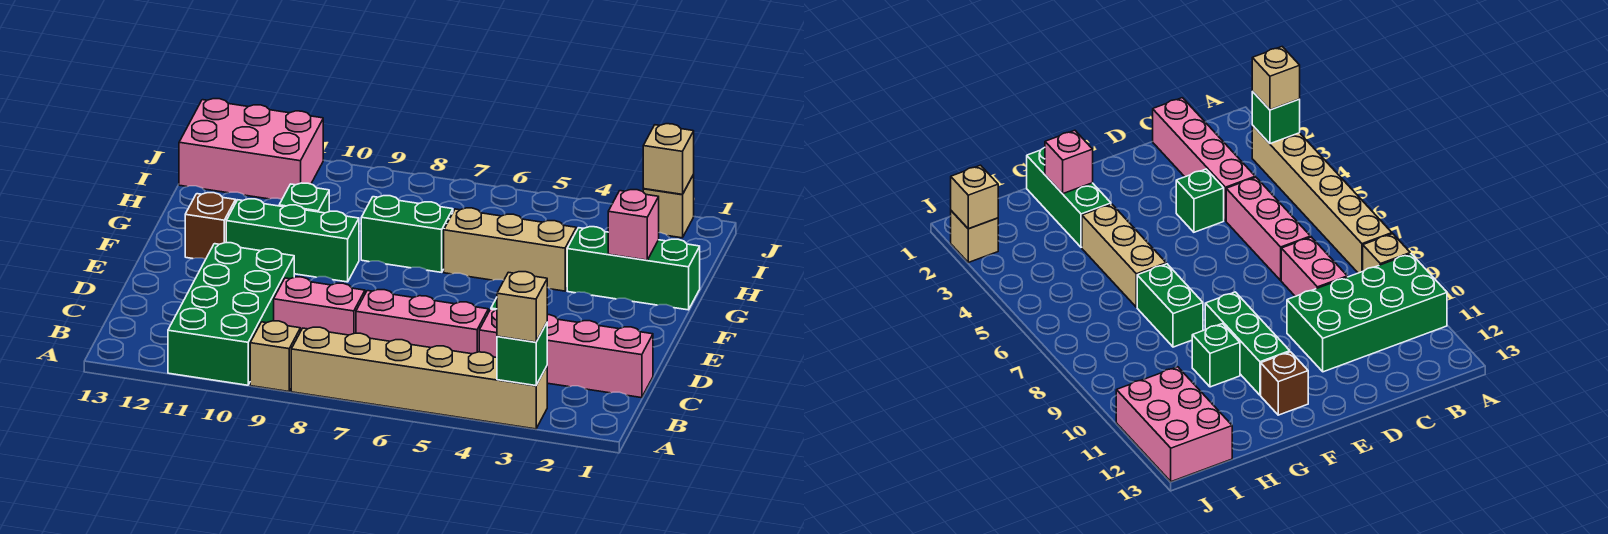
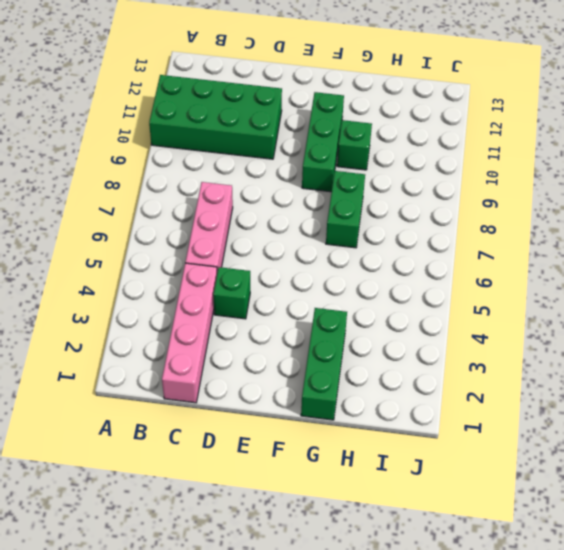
none -> tan brick A3:A8 level 1
none -> tan brick A9 level 1
none -> pink brick C8:C9 level 1

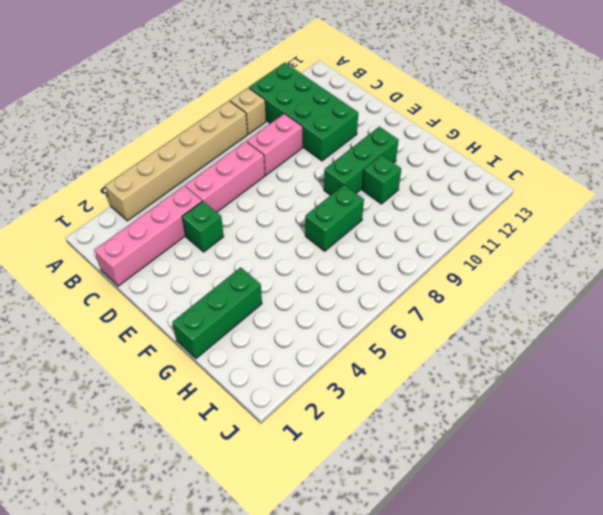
none -> brown brick F12 level 1
none -> tan brick G4:G6 level 1
none -> pink brick I11:J13 level 1

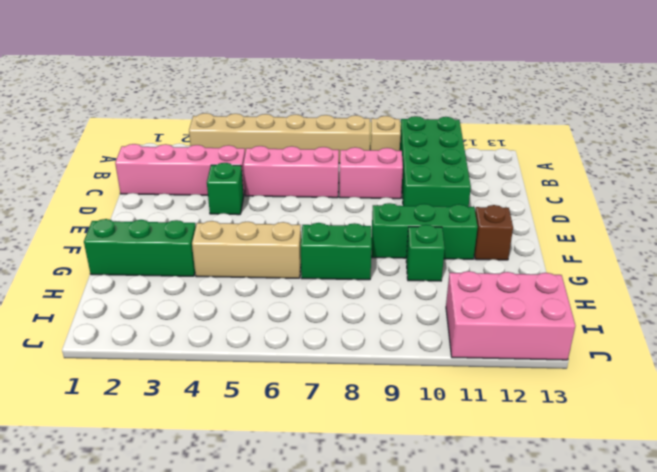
none -> tan brick J2 level 1
none -> green brick A3 level 2
none -> pink brick G2 level 2

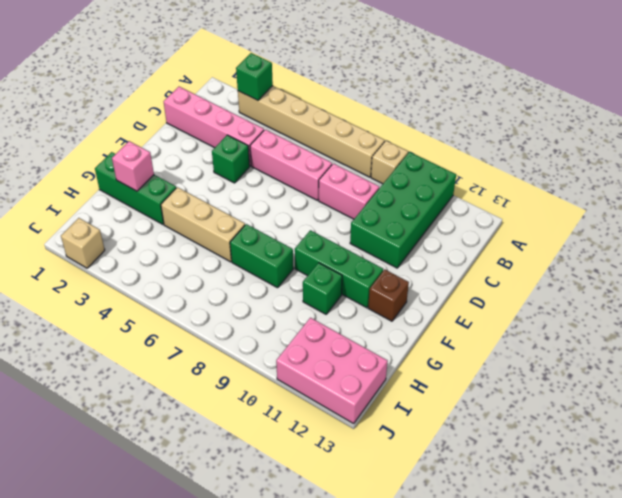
none -> tan brick J2 level 2
none -> tan brick A3 level 3

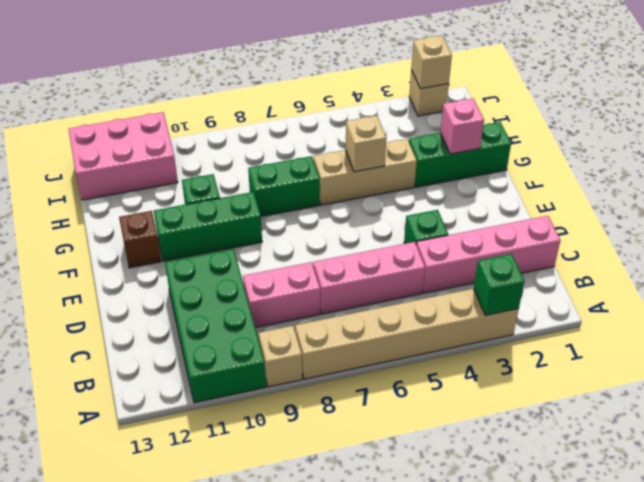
tan brick G5 level 2 -> tan brick A3 level 3

